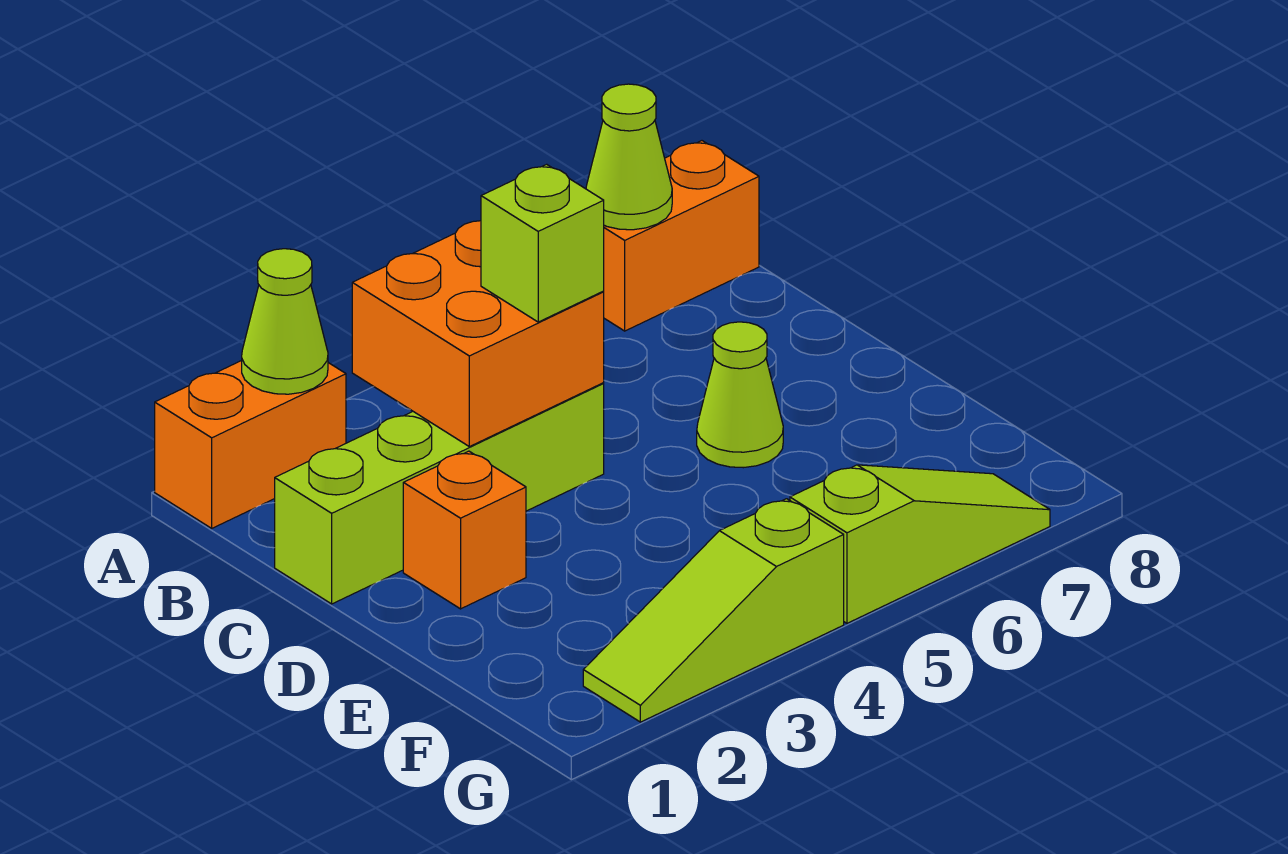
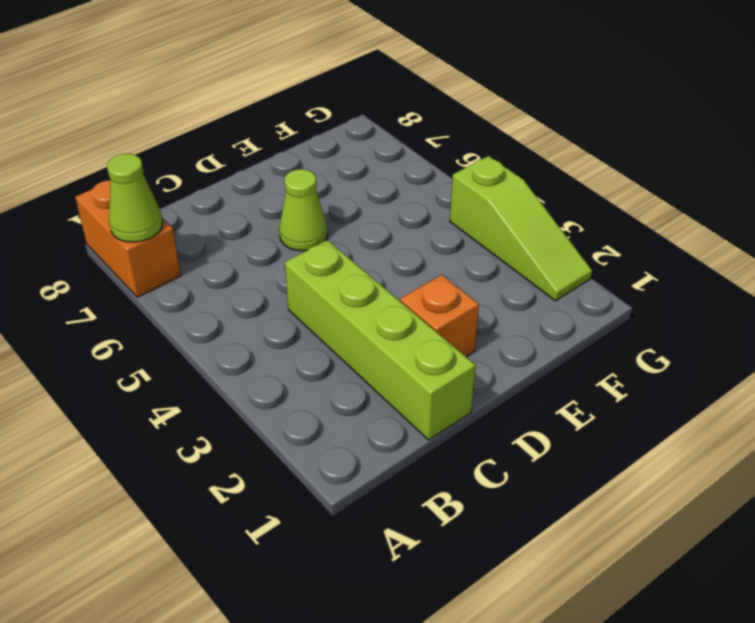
none -> orange brick A1:A2 level 1
none -> lime slope G5:G7 level 1 top 5

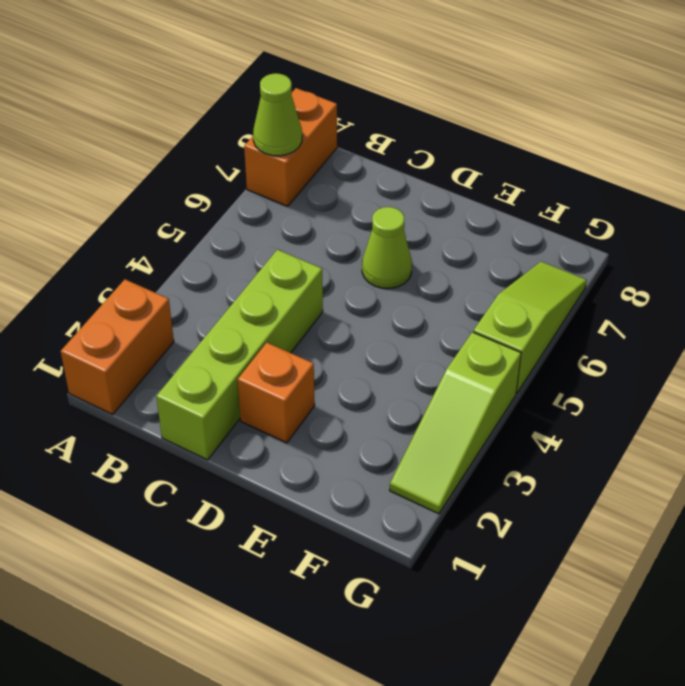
none -> lime cone A2 level 2
none -> orange brick B3:C4 level 2

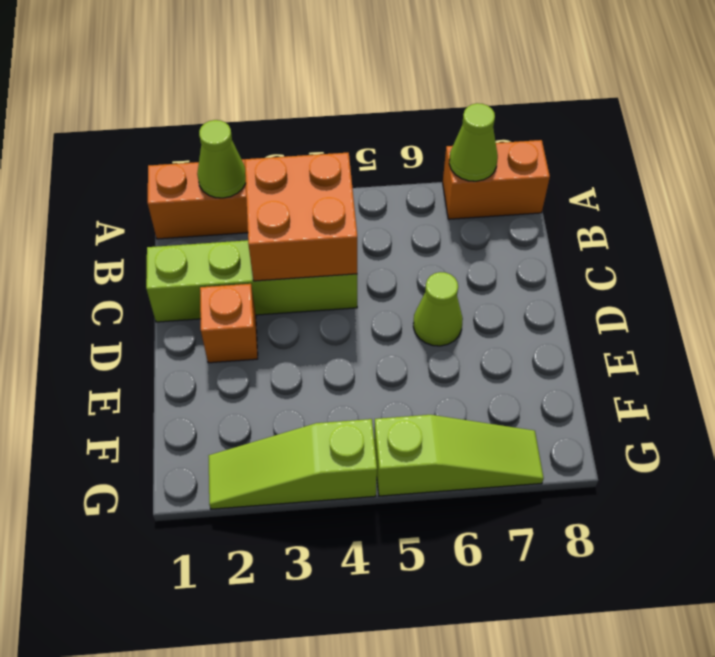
none -> lime brick C4 level 3

